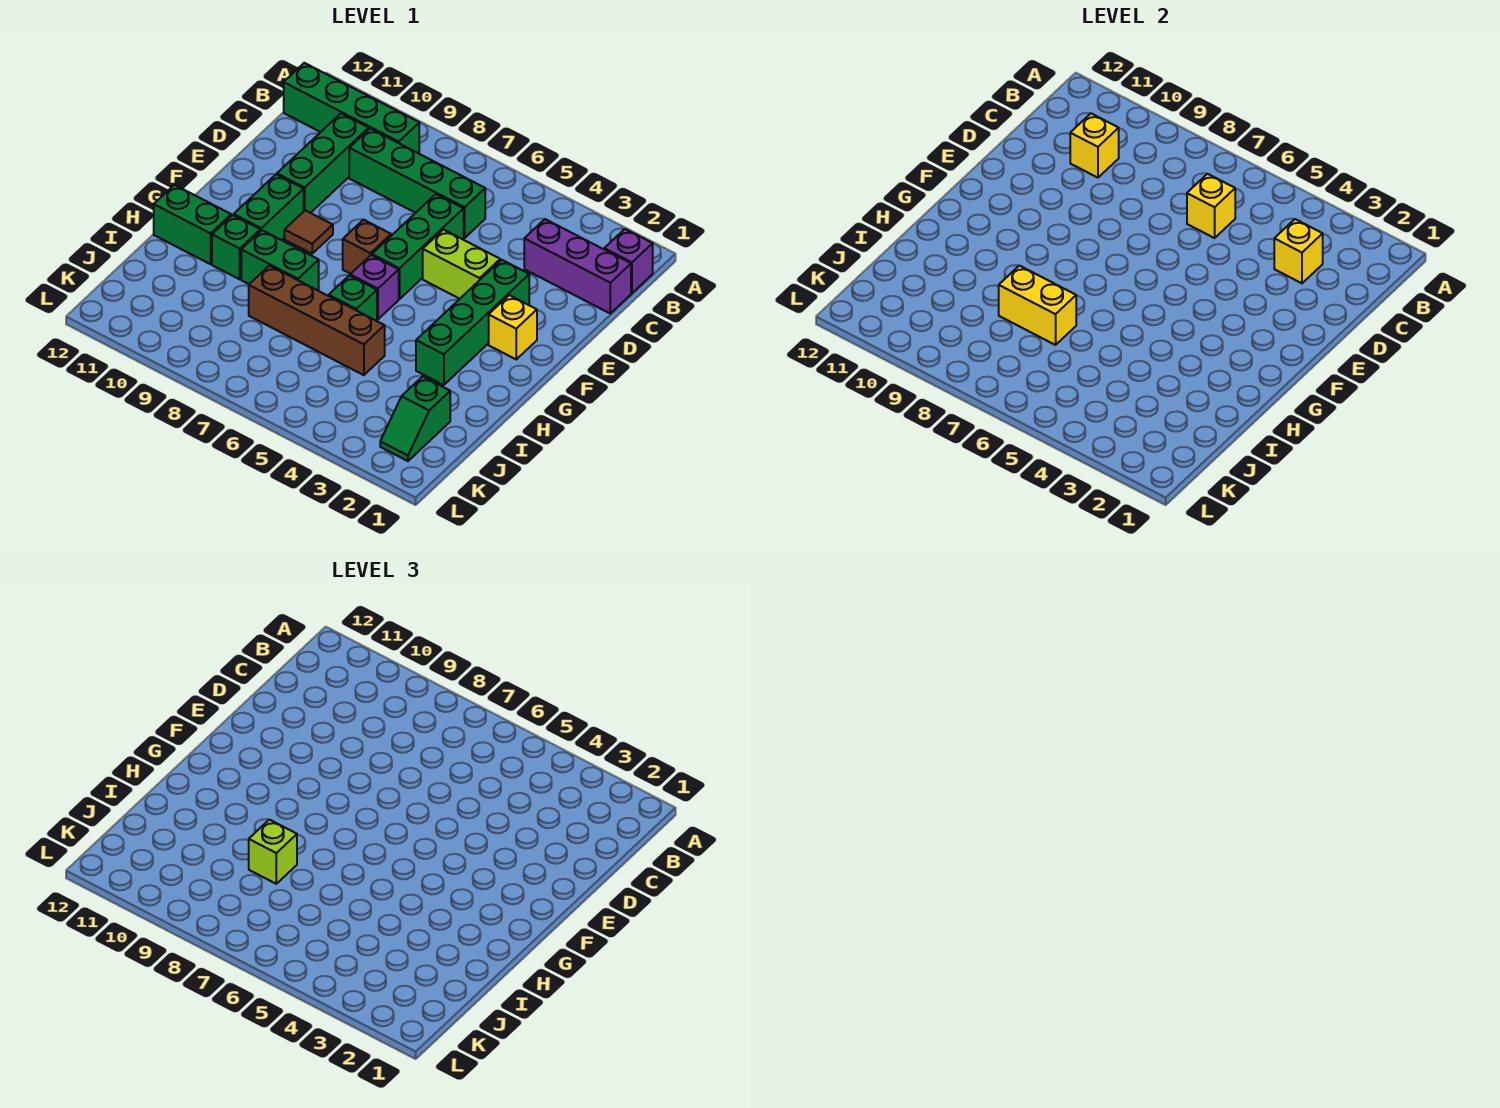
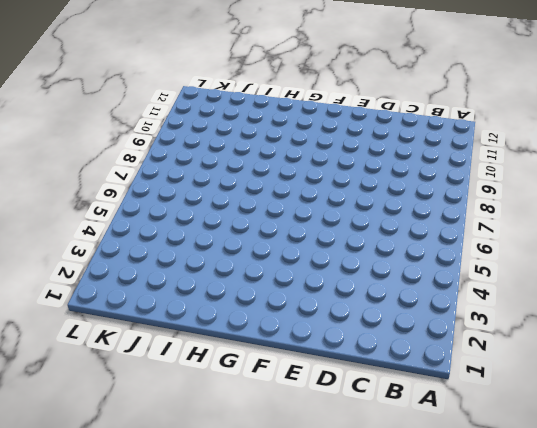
none -> purple brick B1 level 1
none -> green brick B9:B12 level 1
none -> purple brick C1:C3 level 1

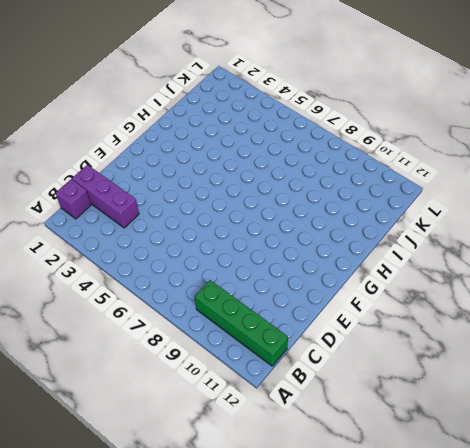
none -> green brick C6:C9 level 1
none -> green brick C10:E10 level 1
none -> green brick D6:F6 level 1

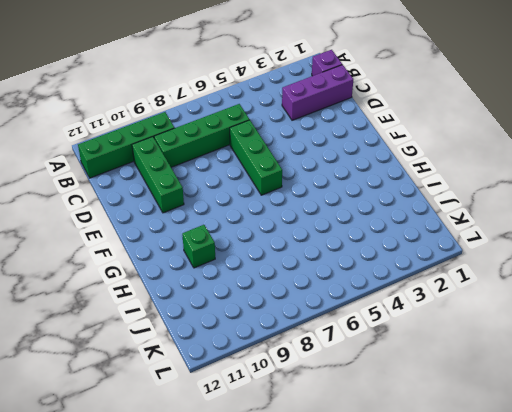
none -> green brick E3:H3 level 1
none -> lime brick E4:E5 level 1
none -> yellow brick F2 level 1

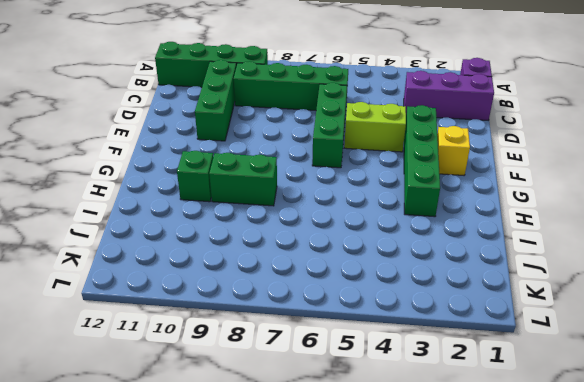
none -> brown brick F7 level 1
none -> brown tile F9 level 1
none -> green brick F10:G10 level 1

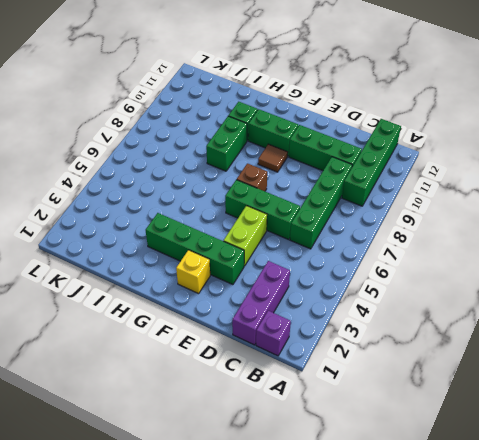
none -> purple brick G6 level 1
none -> green brick H6 level 1
none -> green brick H11:H12 level 1

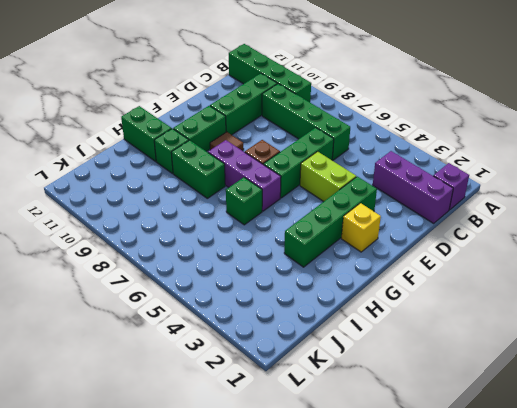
purple brick G6:G8 level 1 -> purple brick G6 level 1
none -> brown brick I5:I8 level 1
none -> green slope J2:K2 level 1 top J
none -> yellow brick C3 level 2

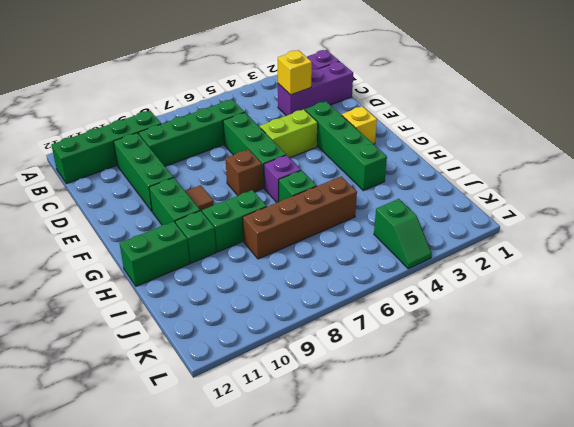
green slope K4:L4 level 1 top K -> green slope J2:K2 level 1 top J
none -> yellow brick C6 level 2
none -> yellow brick C10 level 2
none -> yellow brick I7:I8 level 2

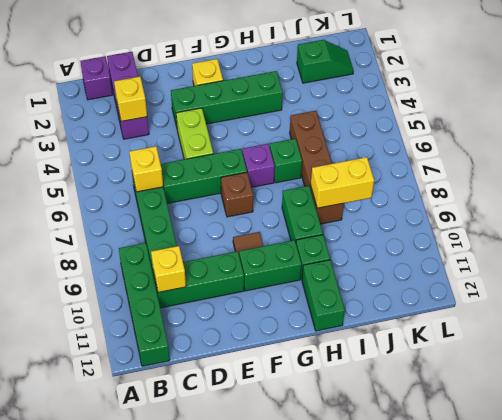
yellow brick I8:J8 level 2 -> yellow brick I7:I8 level 2
none -> lime brick I8 level 3

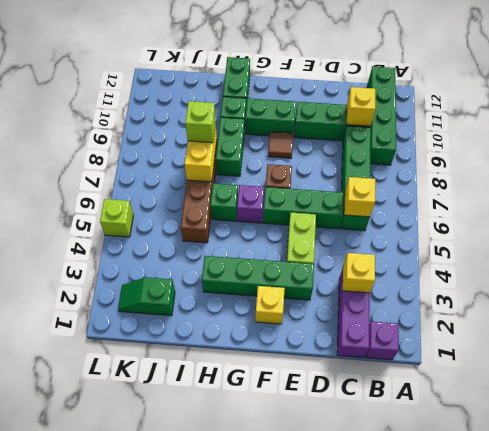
lime brick L5 level 1 -> none

